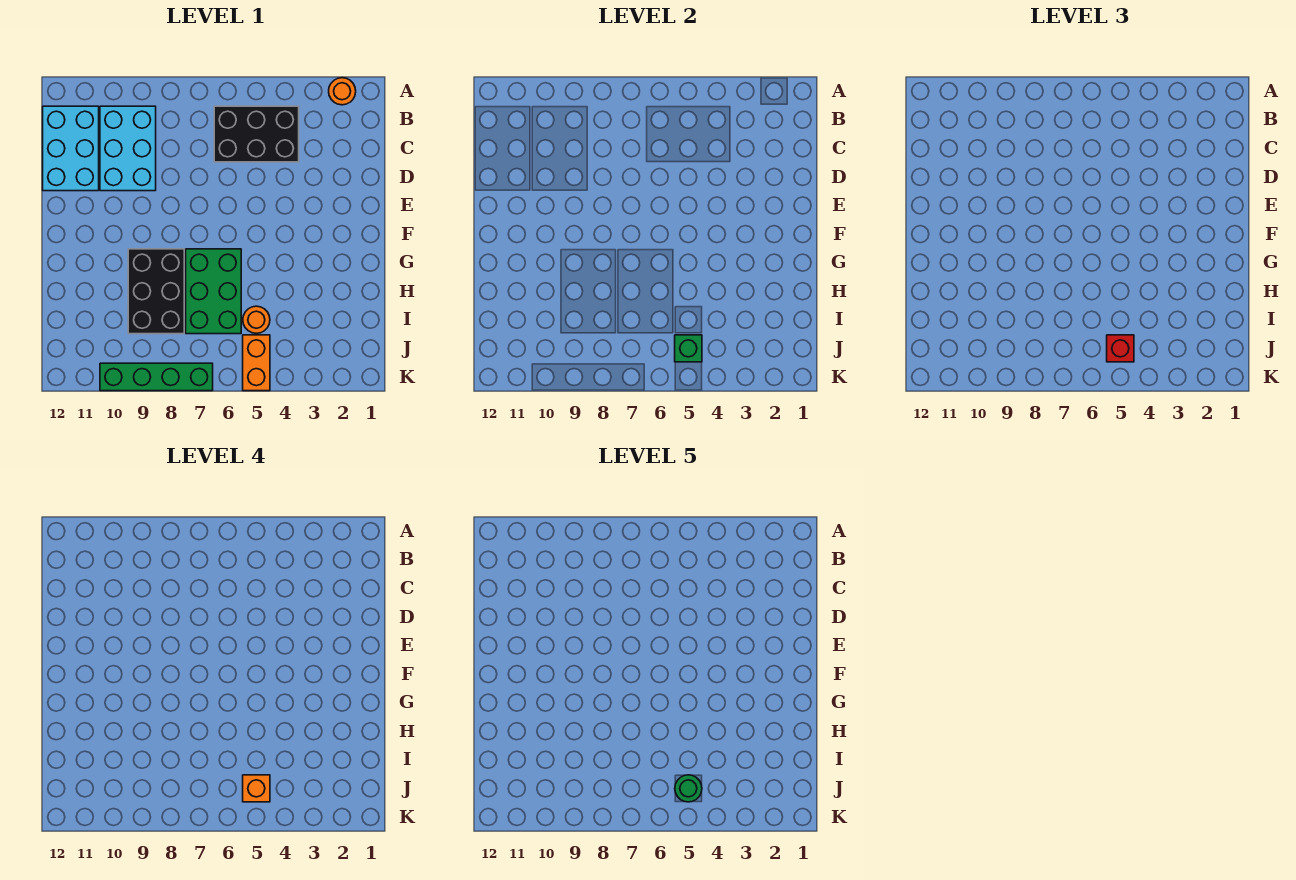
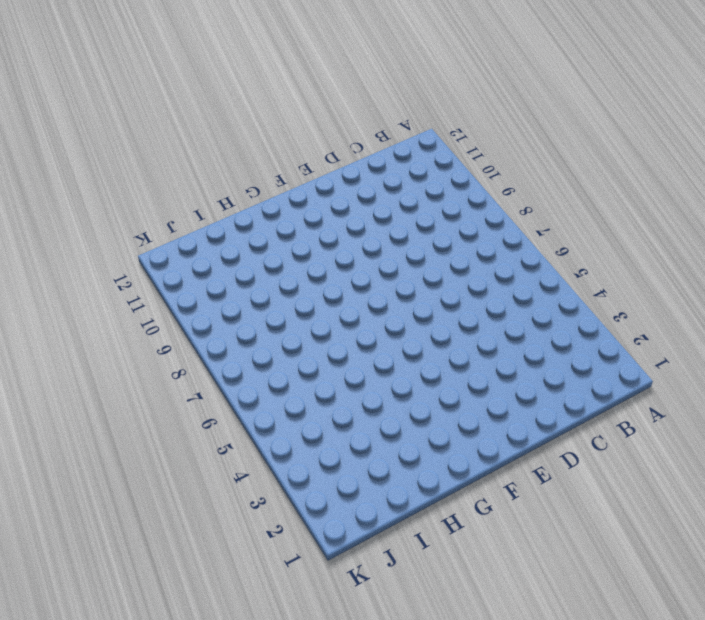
none -> orange round brick A2 level 1
none -> black brick B4:C6 level 1
none -> cyan brick B9:D10 level 1

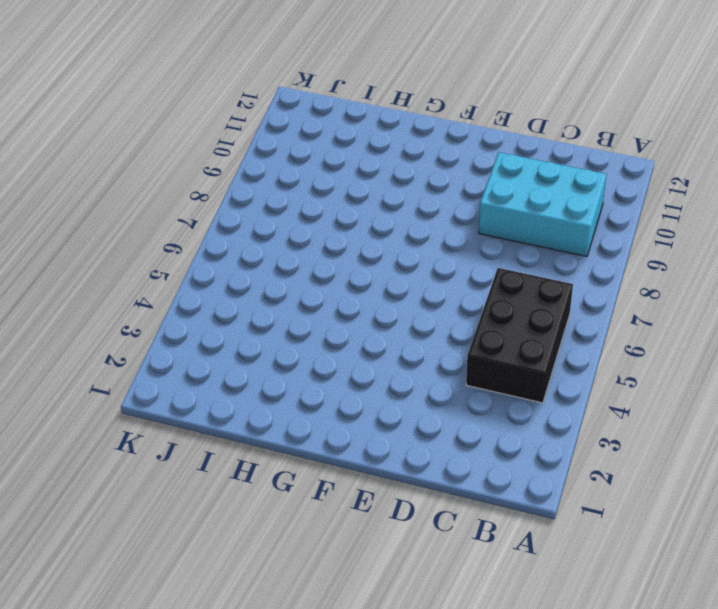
none -> orange round brick A2 level 1
none -> cyan brick B11:D12 level 1
none -> green brick G6:I7 level 1

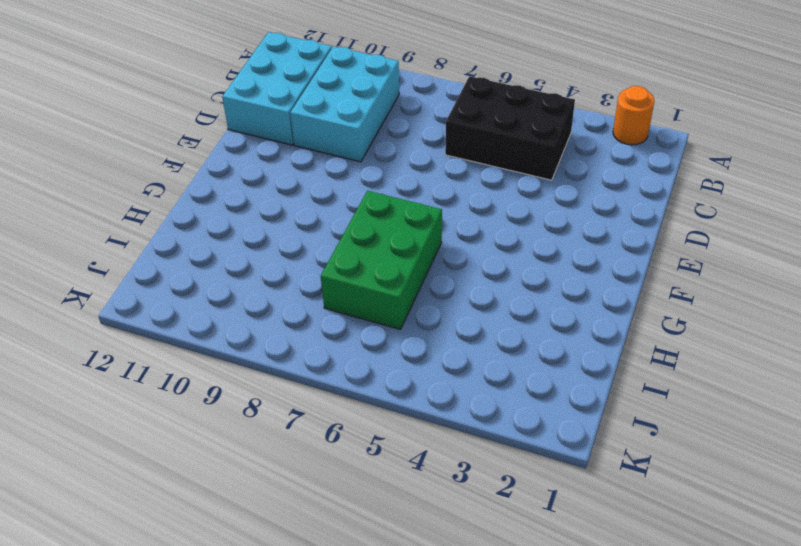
none -> black brick G8:I9 level 1
none -> orange round brick I5 level 1
none -> orange brick J5:K5 level 1

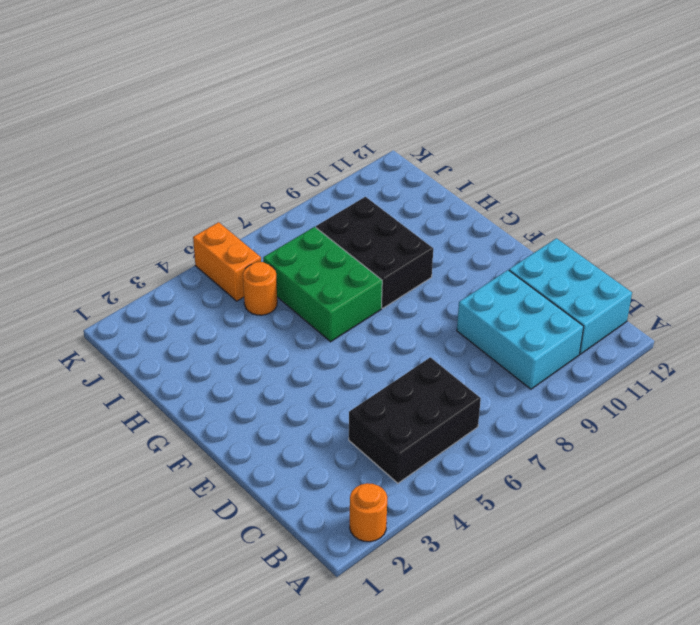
none -> green brick K7:K10 level 1
none -> green brick J5 level 2
none -> red brick J5 level 3

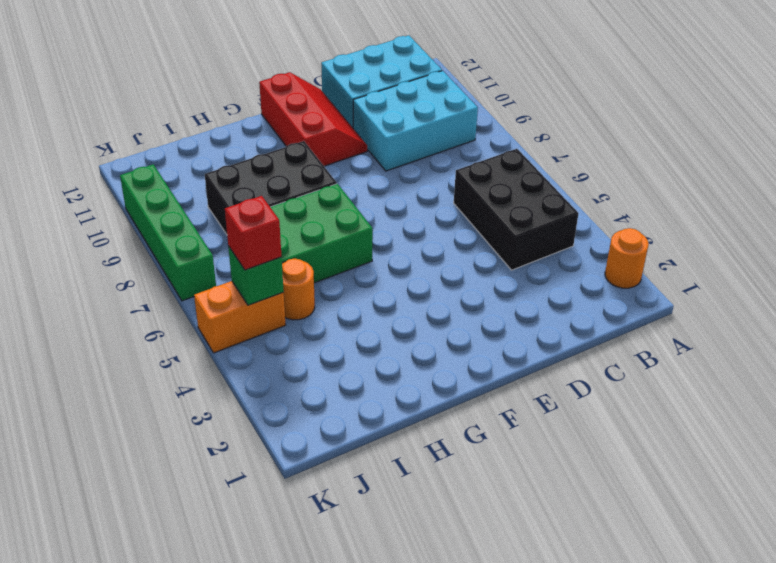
red slope E10:F12 level 1 top F -> none
none -> orange brick J5 level 4
none -> green round brick J5 level 5

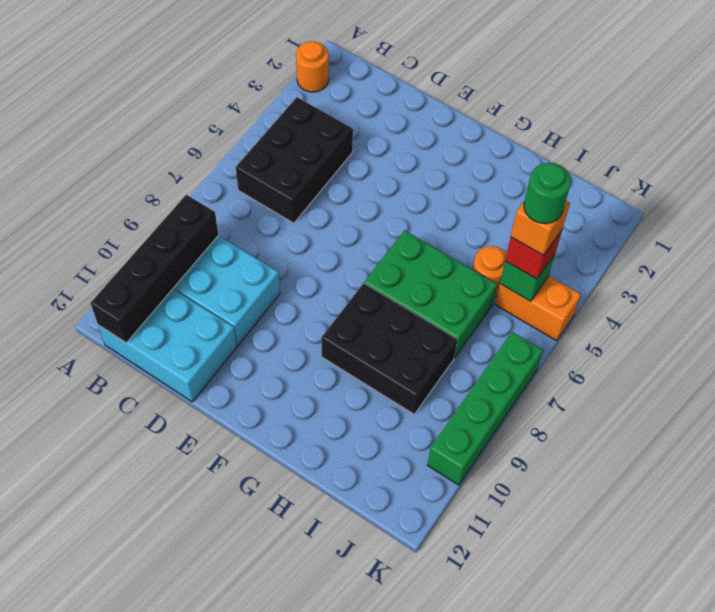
black brick B9:B12 level 2 -> none

